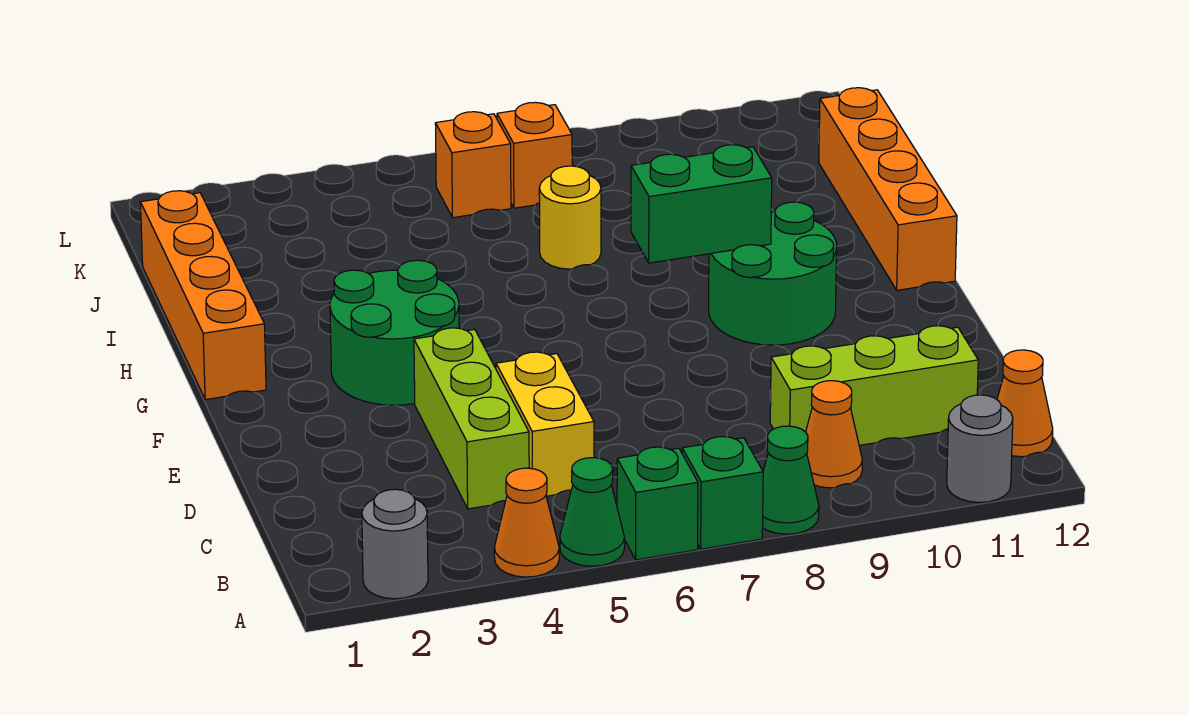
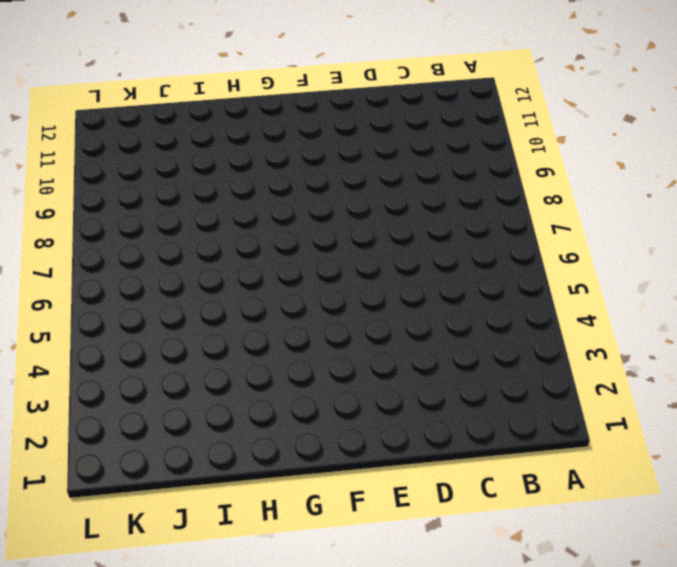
none -> grey round brick A2 level 1
none -> orange cone A4 level 1
none -> green cone A5 level 1

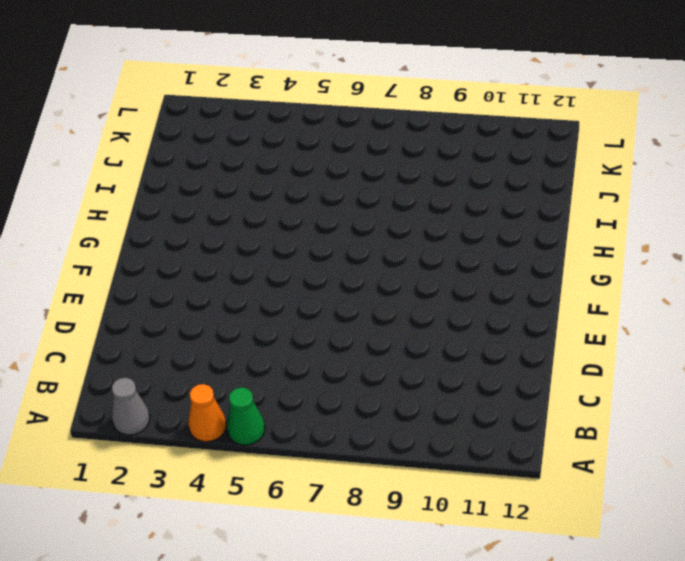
grey cone A2 level 1 -> grey round brick A2 level 1
none -> green brick A6 level 1
none -> green brick A7 level 1
none -> green cone A8 level 1

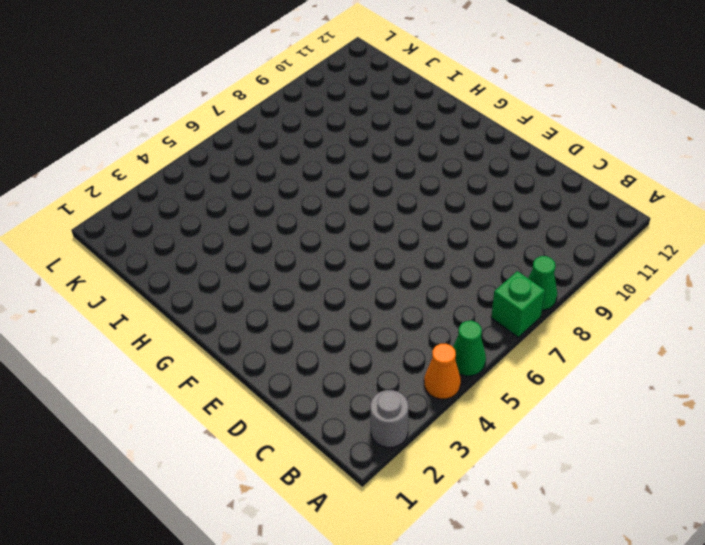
none -> green brick A6 level 1
none -> grey round brick A11 level 1
none -> orange cone B9 level 1

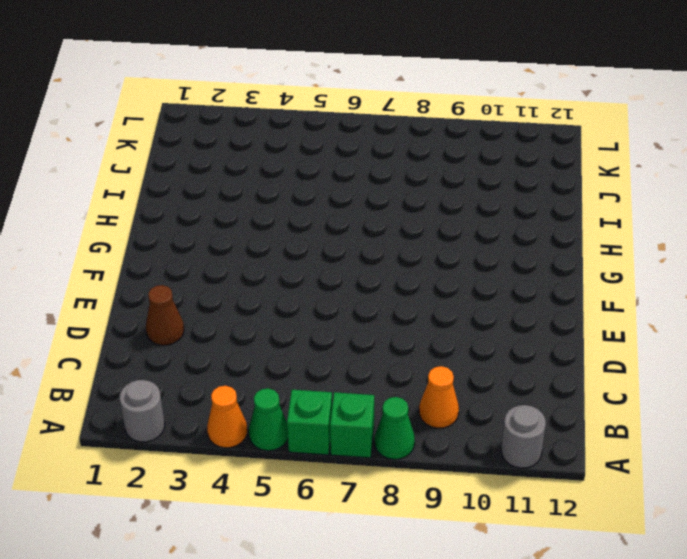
brown cone D2 level 1 -> none
none -> orange cone B12 level 1
none -> lime brick C4:E4 level 1
none -> yellow brick C5:D5 level 1

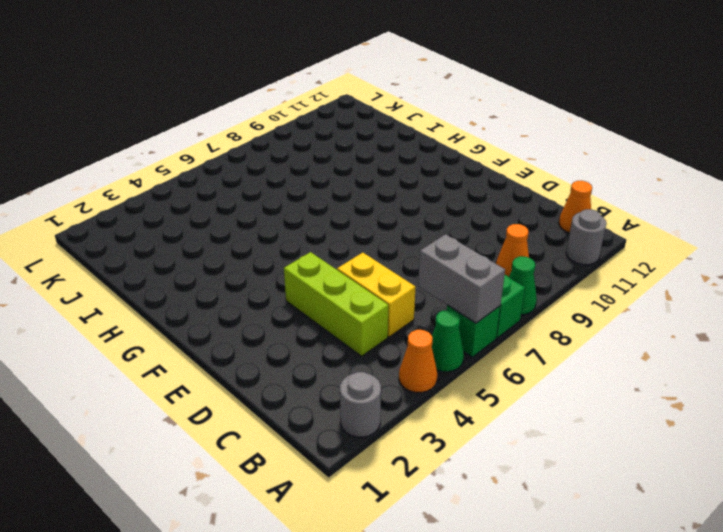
grey brick A6:B6 level 2 -> none
none -> lime brick C9:C11 level 1
none -> green round brick F3:G4 level 1
none -> green round brick F9:G10 level 1

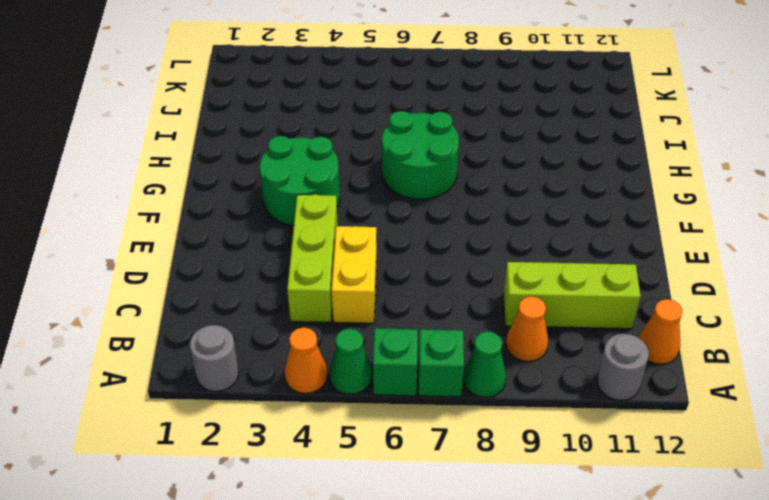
green round brick G6:H7 level 1 -> green round brick F9:G10 level 1
none -> orange brick G1:J1 level 1
none -> orange brick G12:J12 level 1
none -> yellow round brick I7 level 1

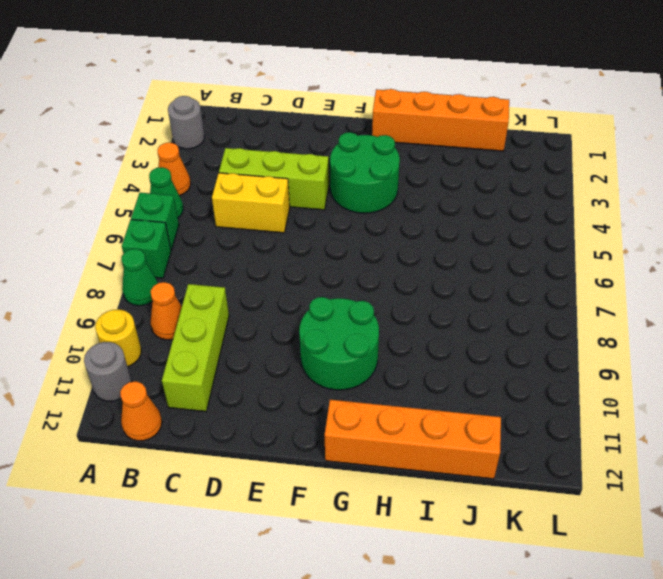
yellow round brick A10 level 1 -> yellow round brick I7 level 1
none -> orange brick K6 level 1
none -> orange brick K7 level 1
none -> green brick G8:G9 level 2

